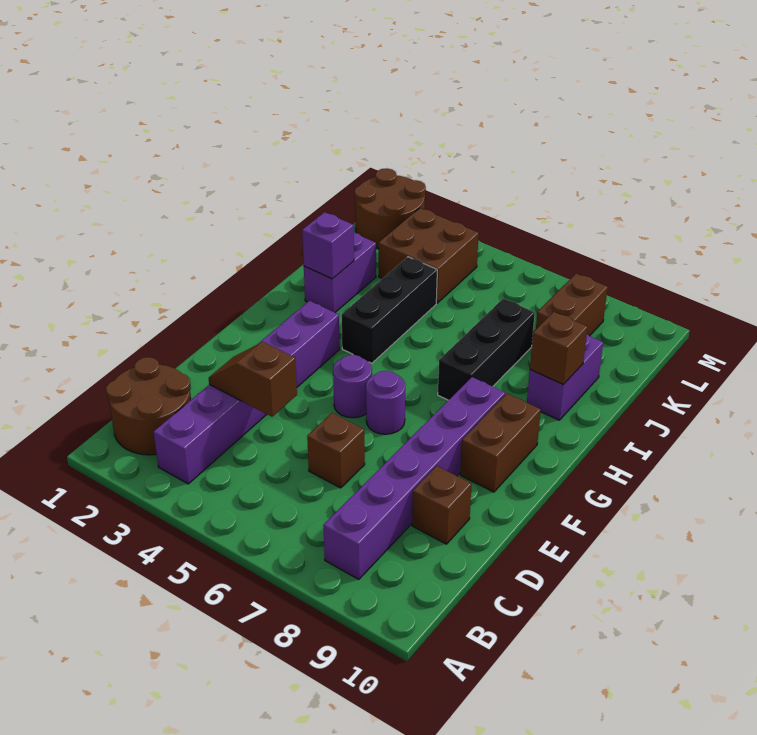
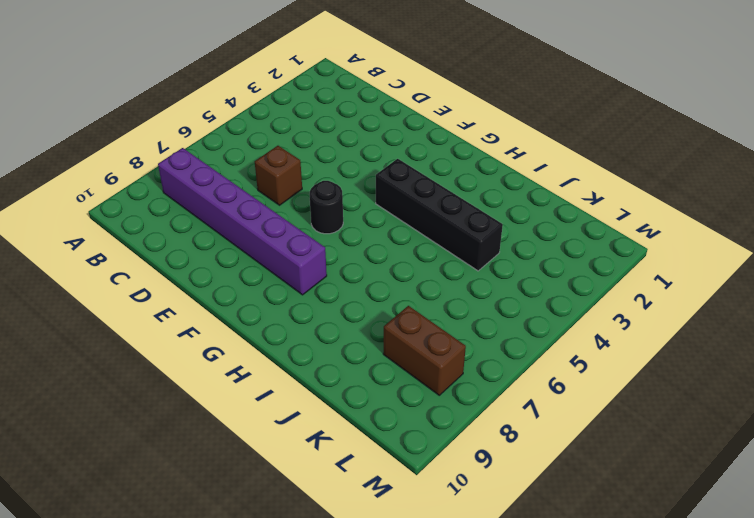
black round brick F6 level 1 -> purple round brick F6 level 1
black brick G4:J4 level 1 -> black brick H4:J4 level 1
none -> brown round brick B1:C2 level 1
none -> purple brick B3:G3 level 1
none -> brown brick D9 level 1

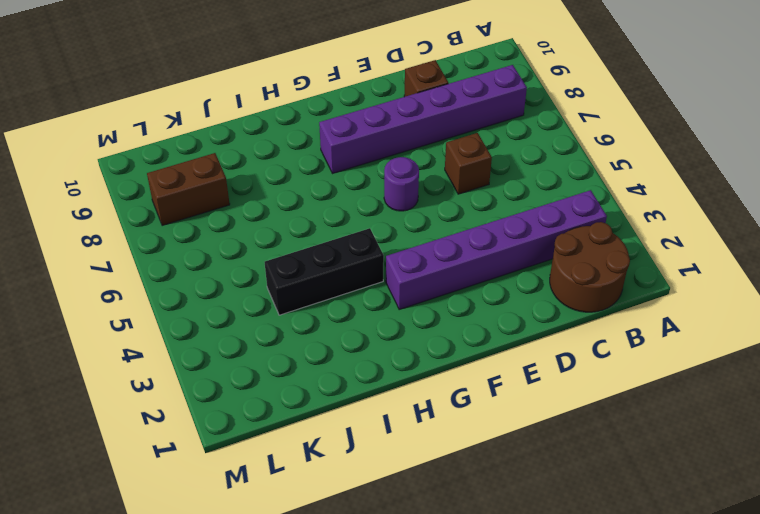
none -> purple round brick F5 level 1
none -> brown brick F9:G9 level 1
none -> black brick H7:J7 level 1

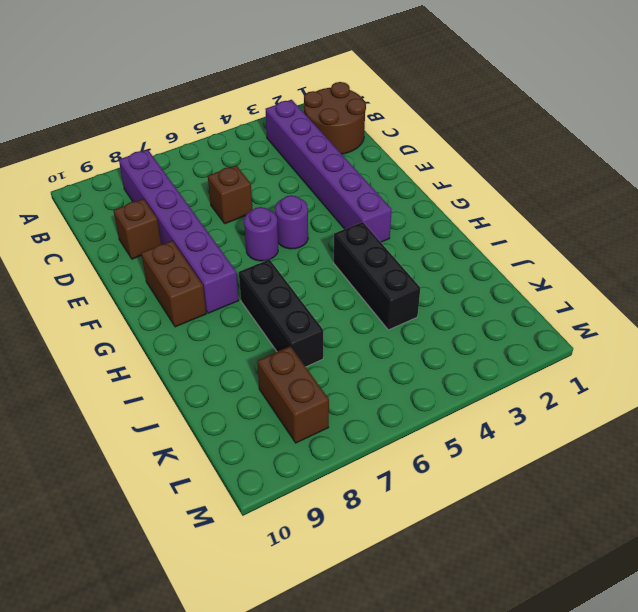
none -> purple brick I2:J2 level 1
none -> purple brick I9:J9 level 1
none -> brown brick K3:L4 level 1

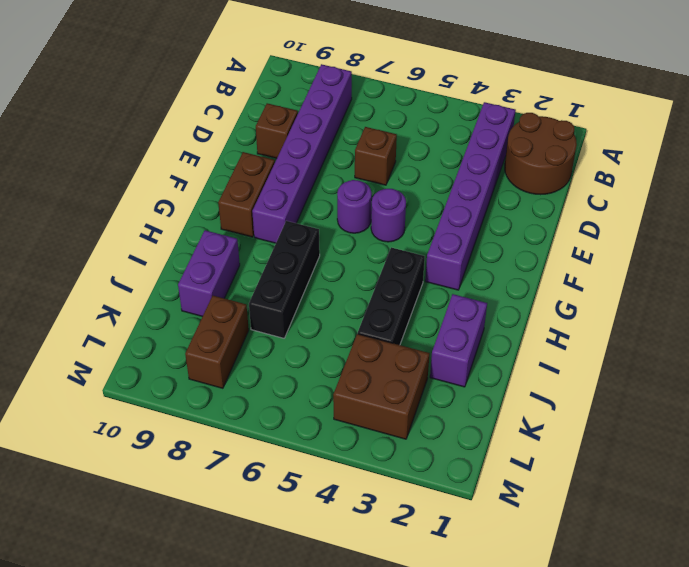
none -> brown round brick L1:M2 level 1
none -> brown slope D3:D4 level 2 top 4
none -> purple brick I2 level 2

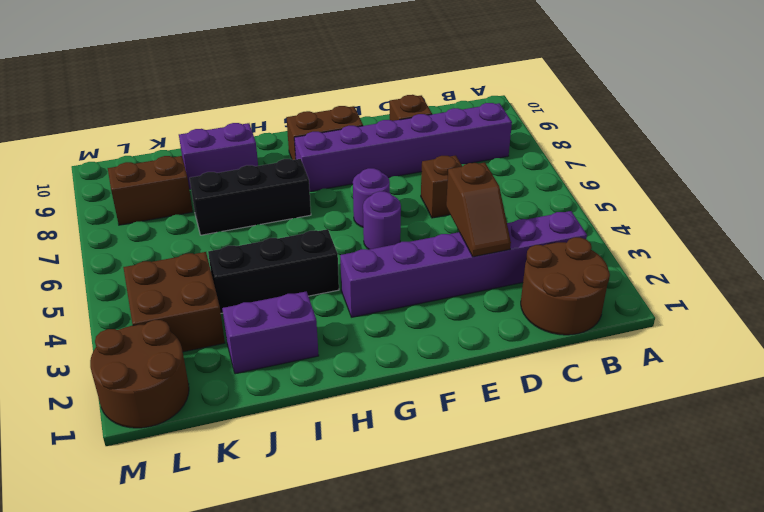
none -> purple brick I2 level 2
none -> brown brick I9 level 2

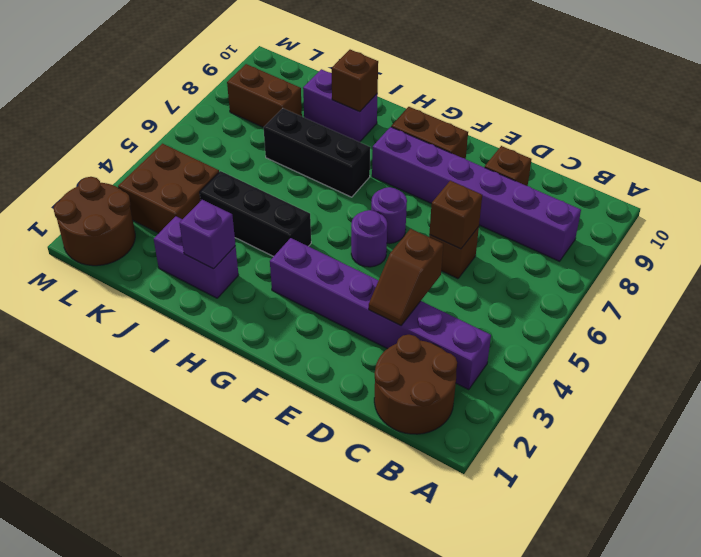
brown brick D6 level 2 -> none

